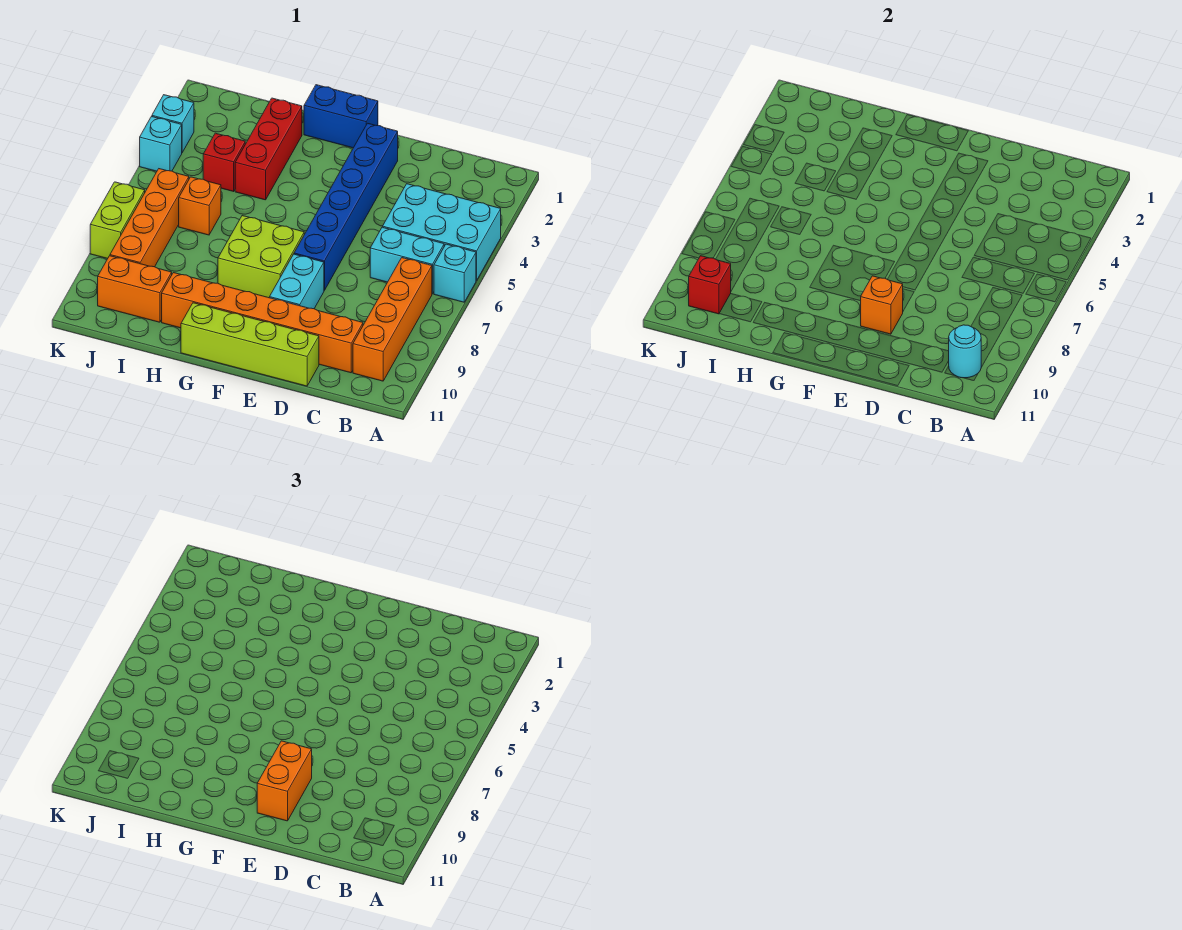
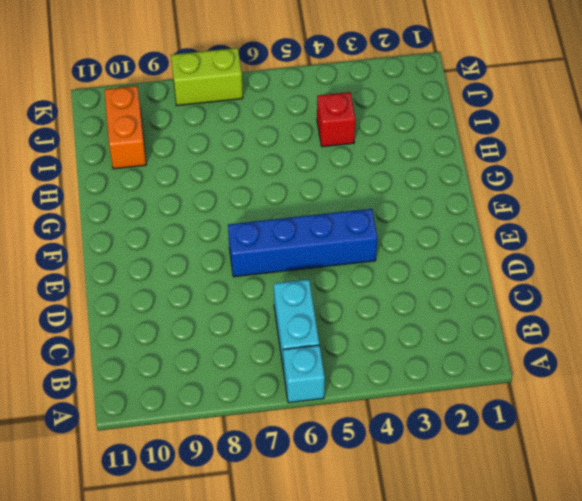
blue brick E4:E7 level 1 -> blue brick E2:E7 level 1
none -> cyan brick A4:C5 level 1
none -> orange brick B7:B10 level 1
none -> orange brick C10:H10 level 1

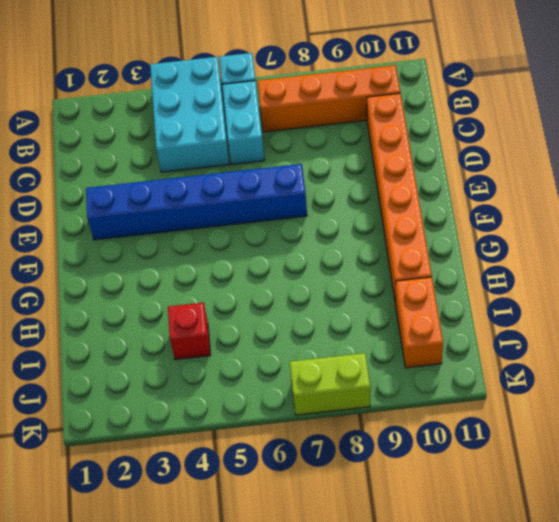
none -> lime brick D11:G11 level 1
none -> cyan brick E8:E9 level 1
none -> blue brick F1:G1 level 1

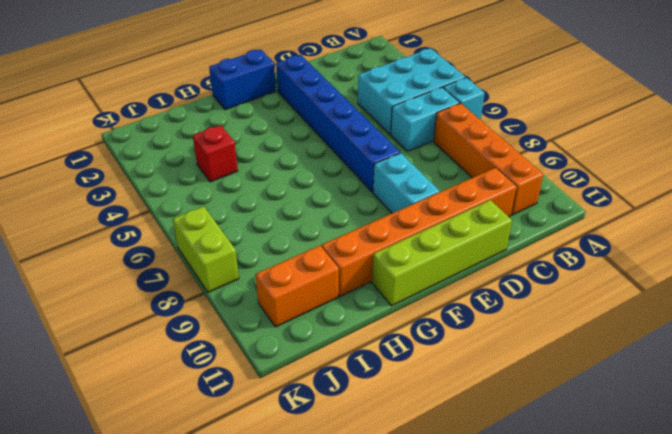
none -> lime brick F7:G8 level 1
none -> red brick H2:H4 level 1
none -> orange brick I6 level 1

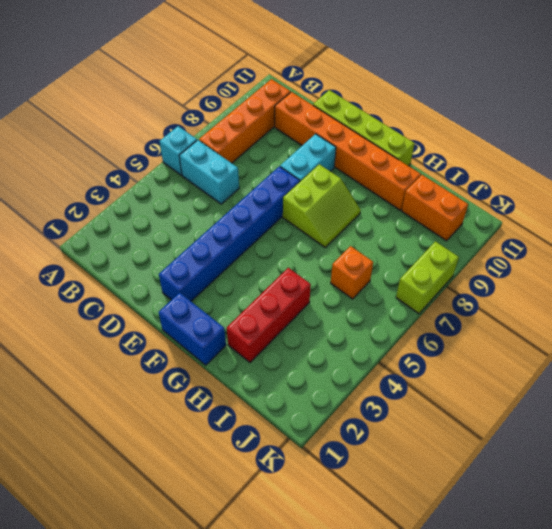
lime slope F7:G8 level 1 top F -> lime brick F7:G8 level 1
none -> cyan brick A4:C5 level 1
none -> red brick I4 level 1
none -> orange brick J6:J9 level 1

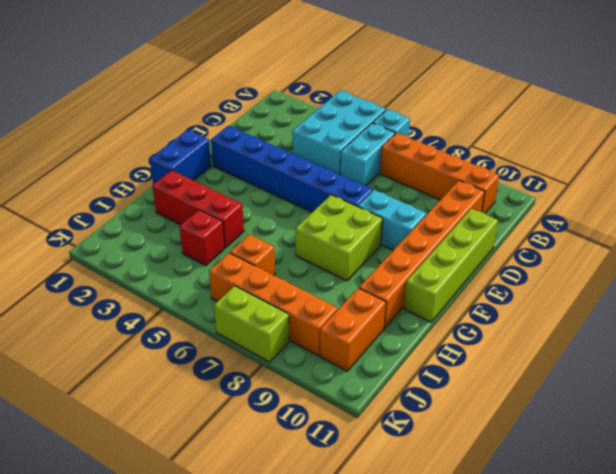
none -> cyan brick K3 level 1
none -> cyan brick K4 level 1
none -> cyan round brick B10 level 2

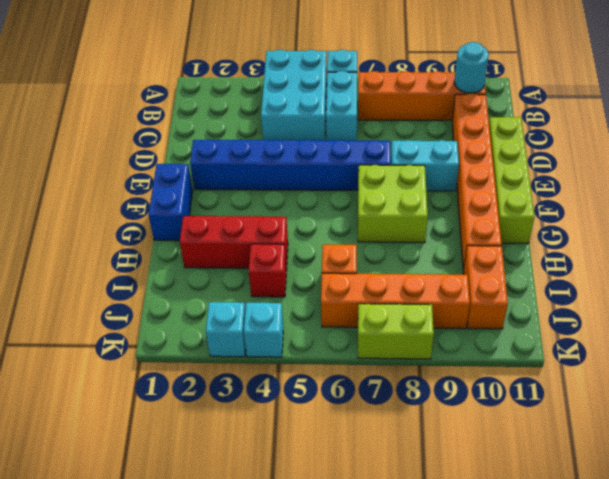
none -> orange brick E9 level 2
none -> red brick J10 level 2
none -> orange brick E9:E10 level 3

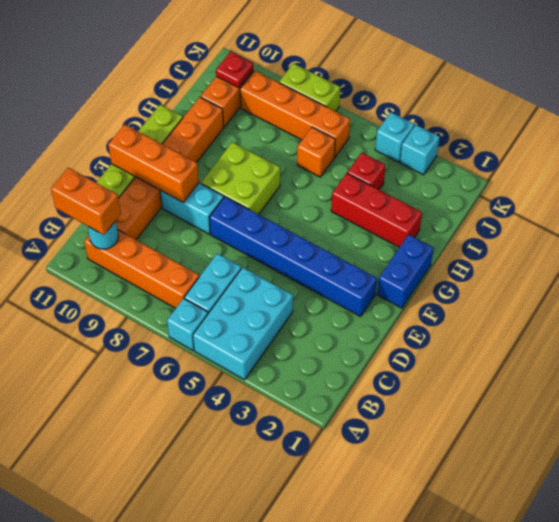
orange brick B10:B11 level 3 -> orange brick E9:E10 level 3
orange brick E9:E11 level 2 -> orange brick E9 level 2
red plate J10 level 2 -> red brick J10 level 2

